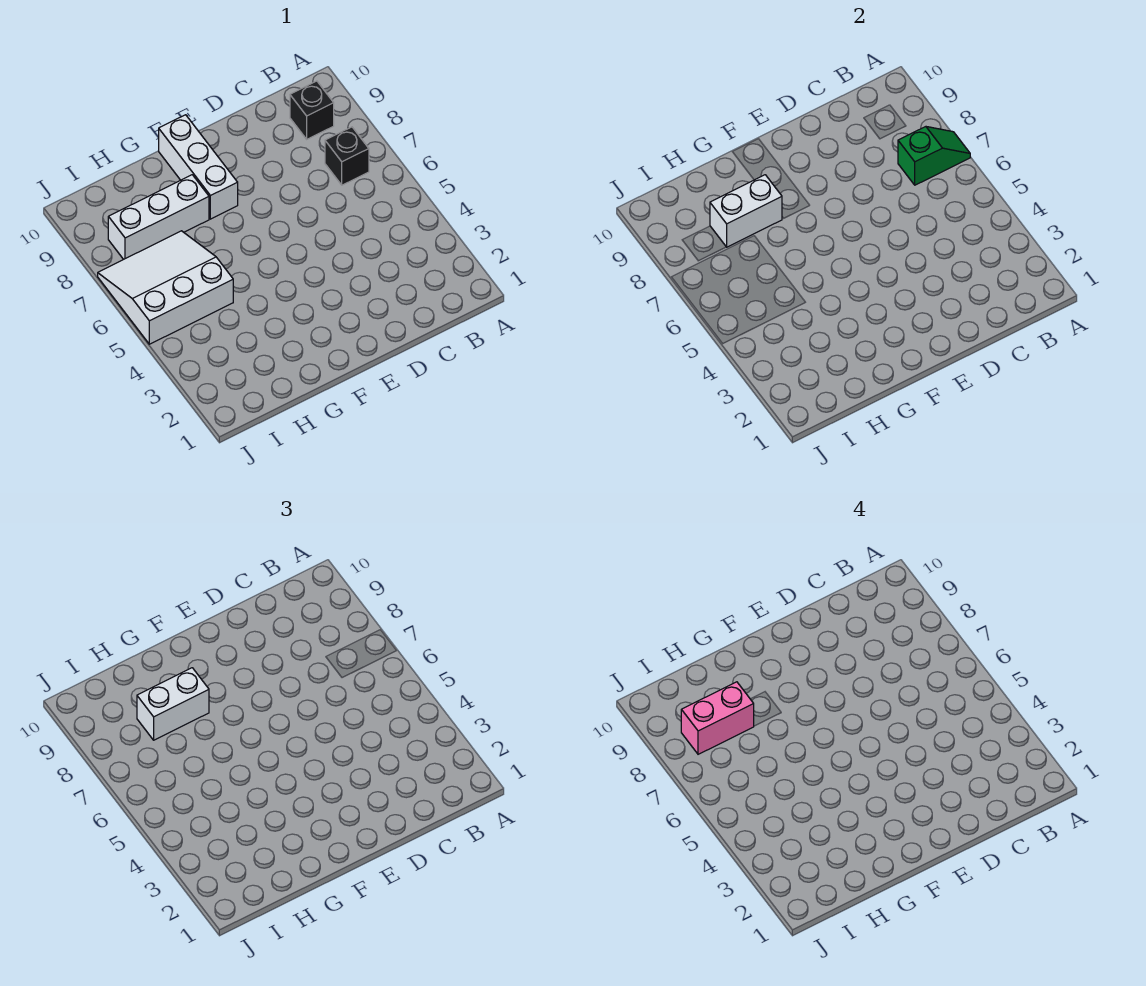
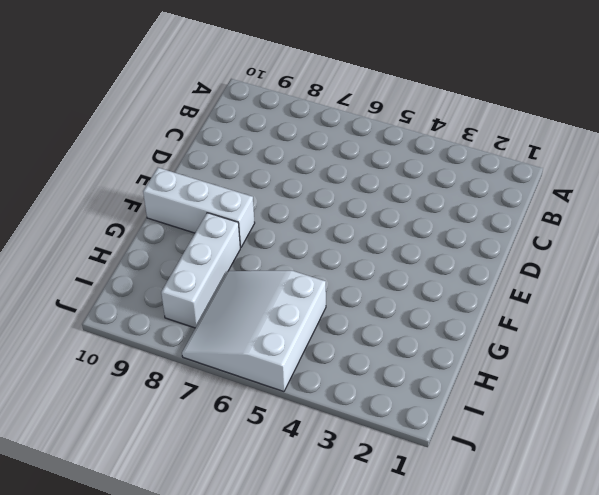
none -> black brick B7 level 1
none -> black brick B9 level 1

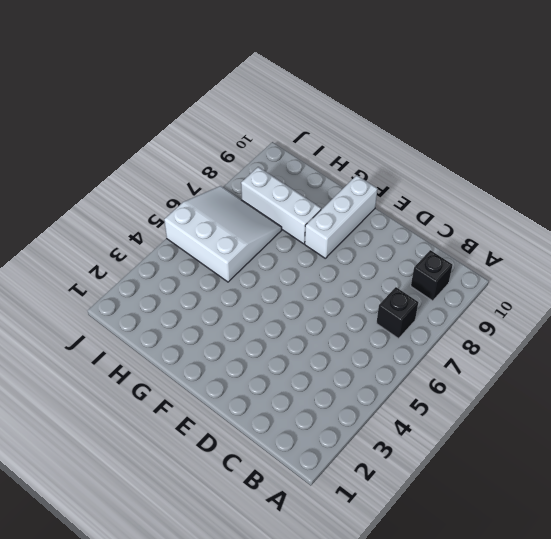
none -> green slope A7:B7 level 2 top B
none -> white brick G8:H8 level 2

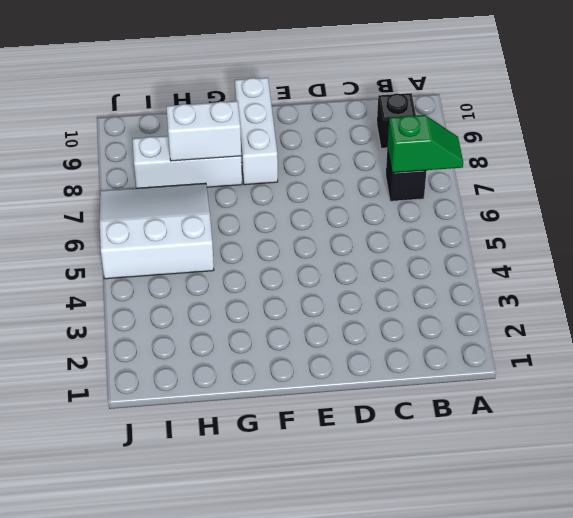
none -> white brick G8:H8 level 3
none -> pink brick H8:I8 level 4

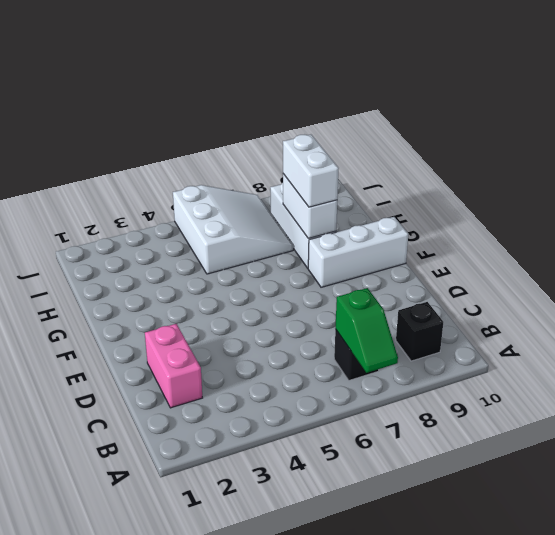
pink brick C2:D2 level 1 -> pink brick H8:I8 level 4

